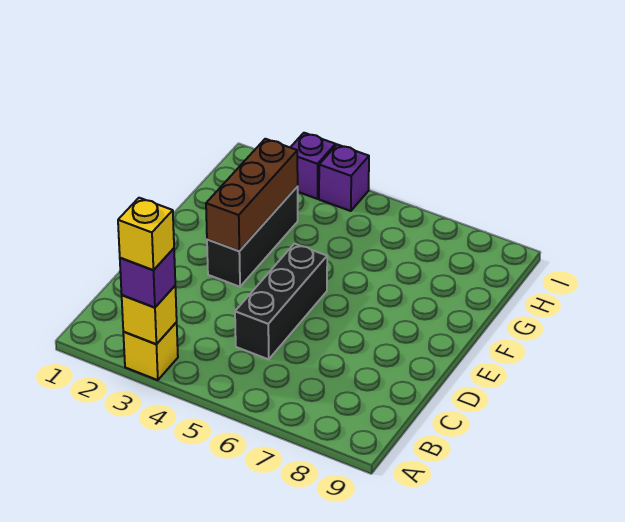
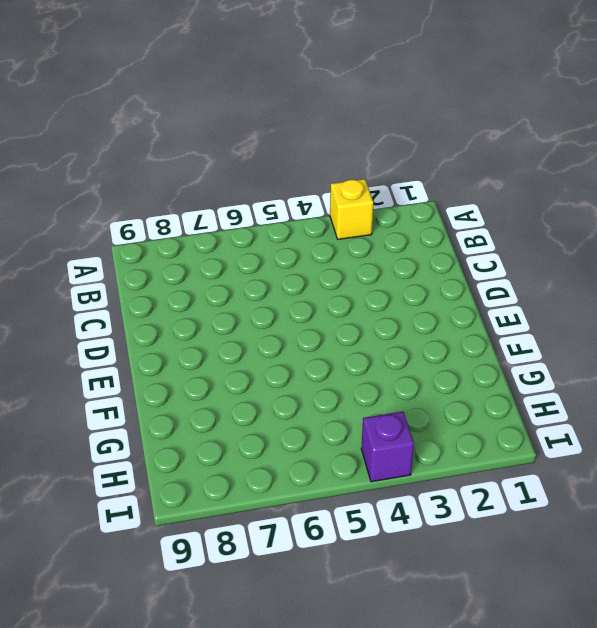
none -> black brick C5:E5 level 1
none -> black brick E3:G3 level 1

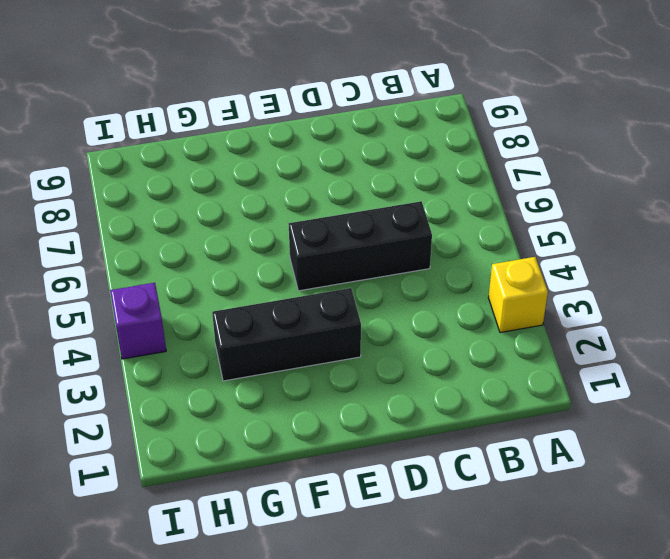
none -> purple brick I3 level 1
none -> yellow brick A3 level 2

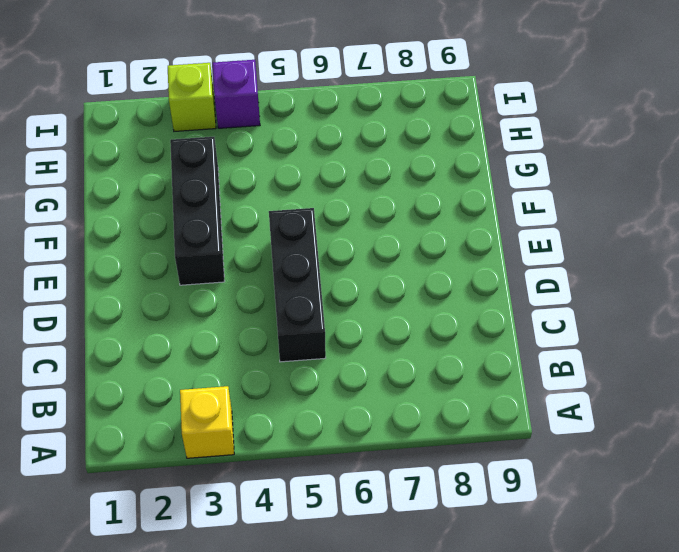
lime brick I3 level 1 -> purple brick I3 level 1
none -> yellow brick A3 level 2
none -> brown brick E3:G3 level 2

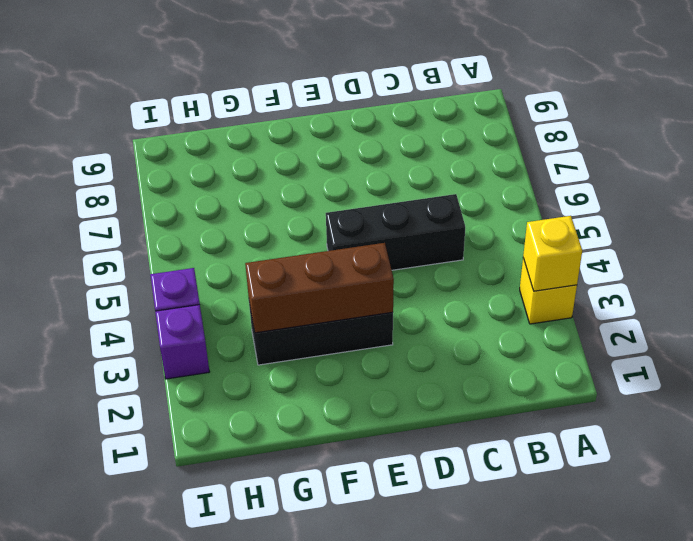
none -> purple brick A3 level 3
none -> yellow brick A3 level 4

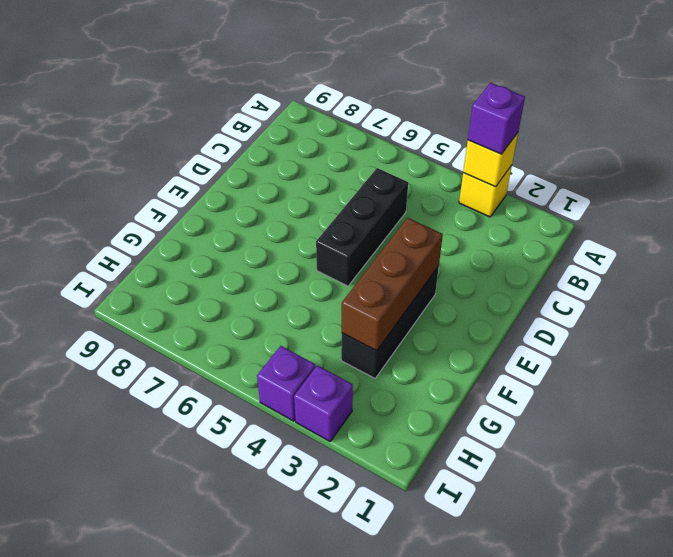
none -> yellow brick A3 level 4

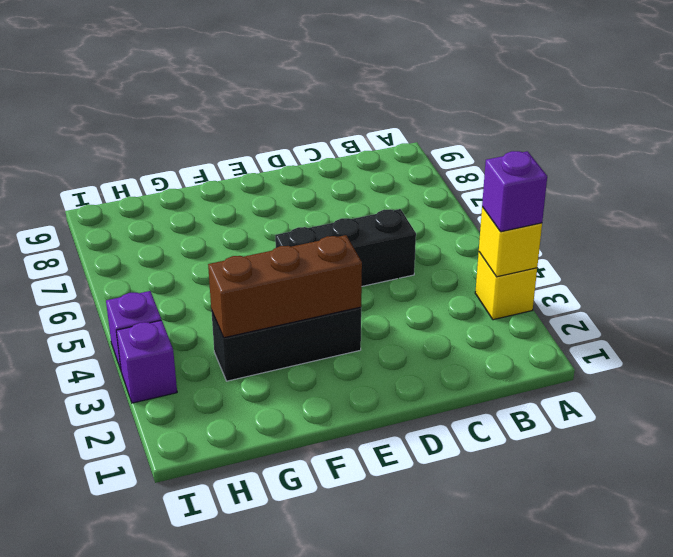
none -> yellow brick A3 level 4

